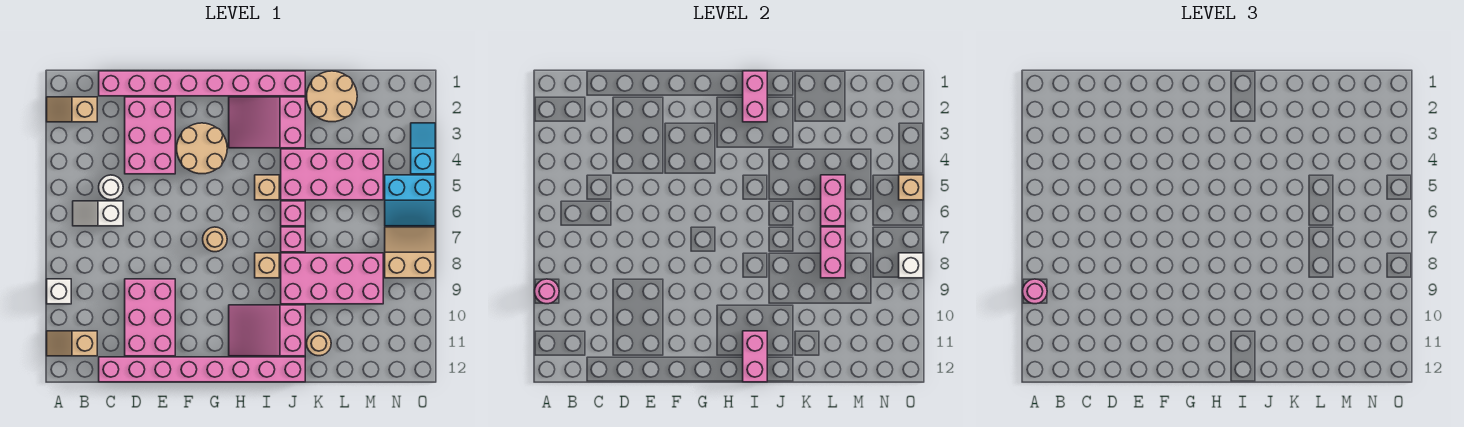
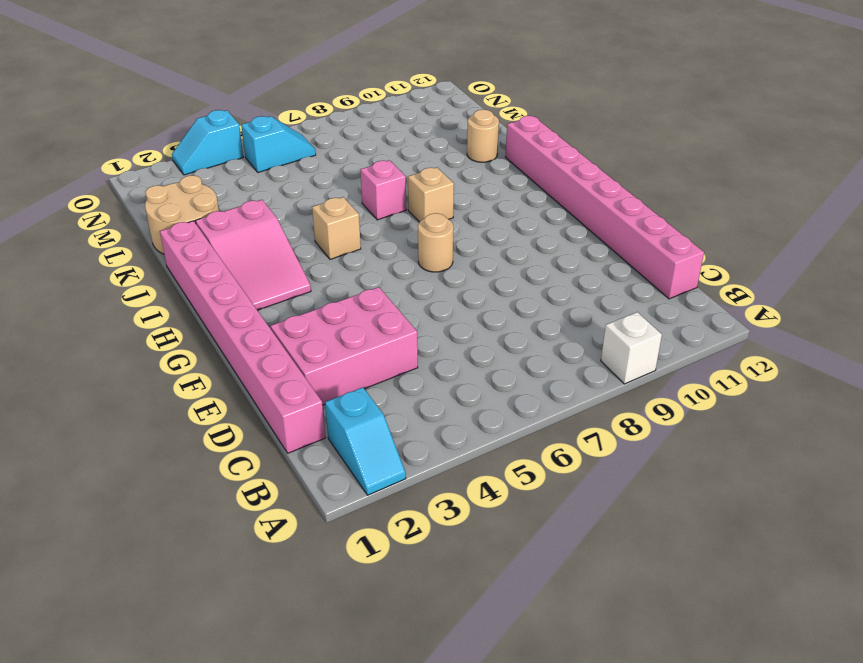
cyan slope A2:B2 level 1 top B -> tan slope A2:B2 level 1 top B
cyan slope N5:N6 level 1 top 5 -> cyan slope N5:O6 level 1 top 5
none -> tan slope A11:B11 level 1 top B
none -> white slope B6:C6 level 1 top C
none -> white round brick C5 level 1
none -> pink brick D9:E11 level 1

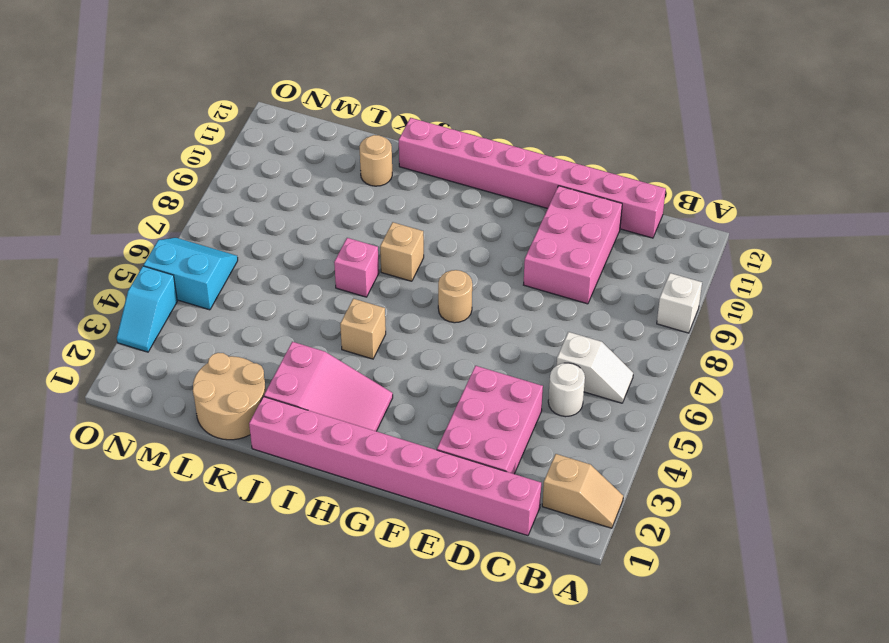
none -> tan slope A11:B11 level 1 top B
none -> tan round brick F3:G4 level 1
none -> pink slope H10:J11 level 1 top J
none -> pink brick J4:M5 level 1

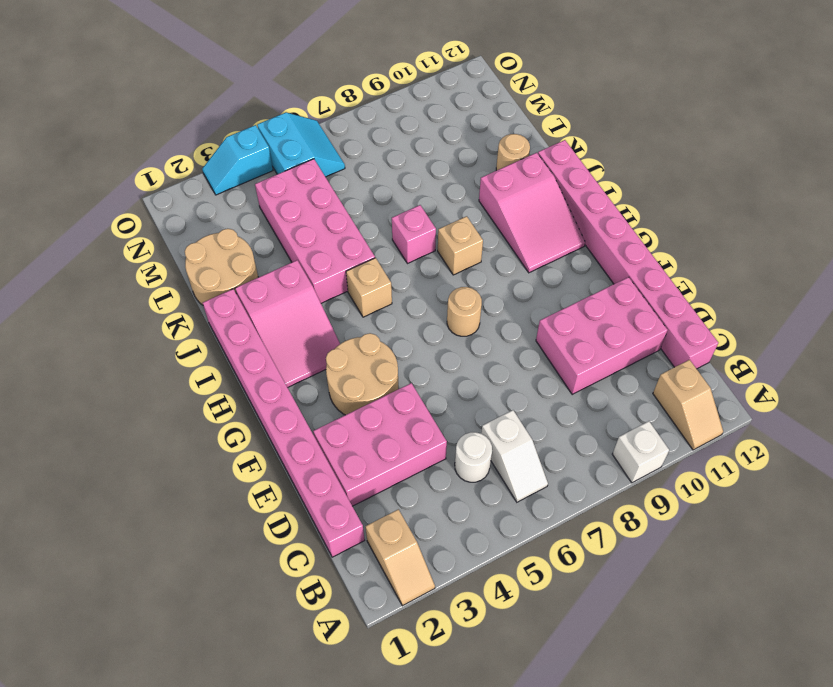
none -> pink brick J6 level 1
none -> pink brick J8:M9 level 1
none -> tan slope N7:O8 level 1 top 8
none -> pink round brick A9 level 2

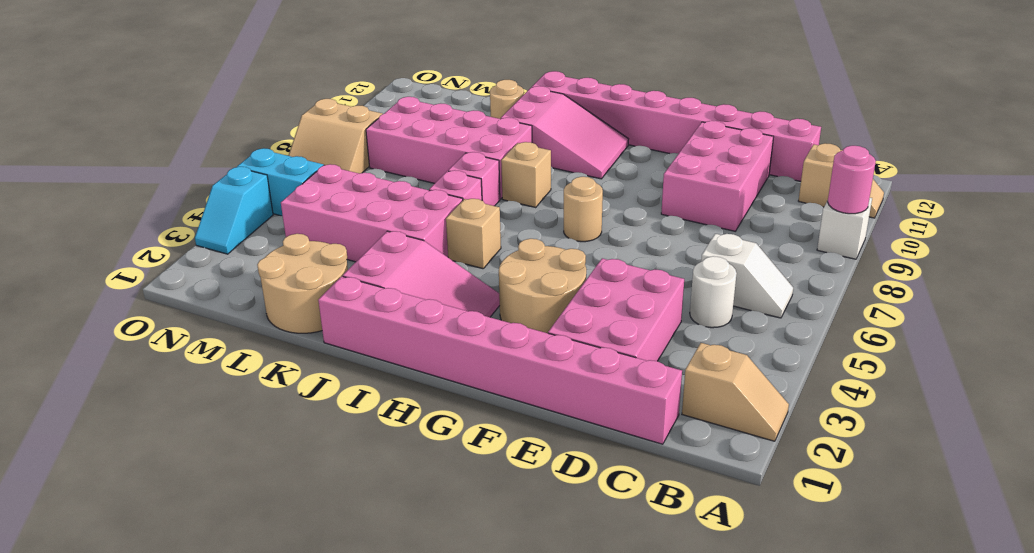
none -> pink brick I1:I2 level 2
none -> pink brick I11:I12 level 2
none -> pink brick L5:L6 level 2
none -> pink brick L7:L8 level 2

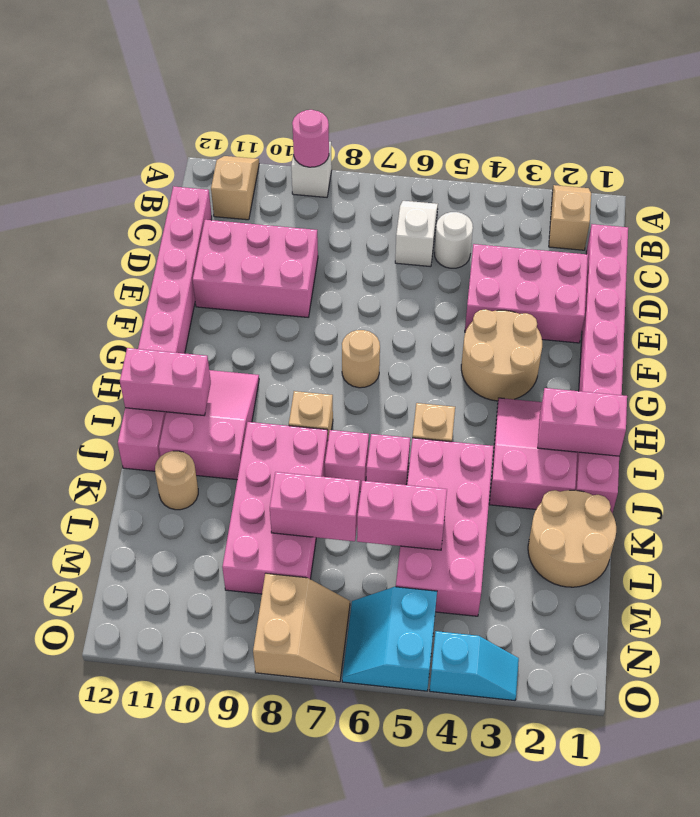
none -> tan brick O5 level 2
none -> white brick O8 level 2
none -> pink round brick A9 level 3

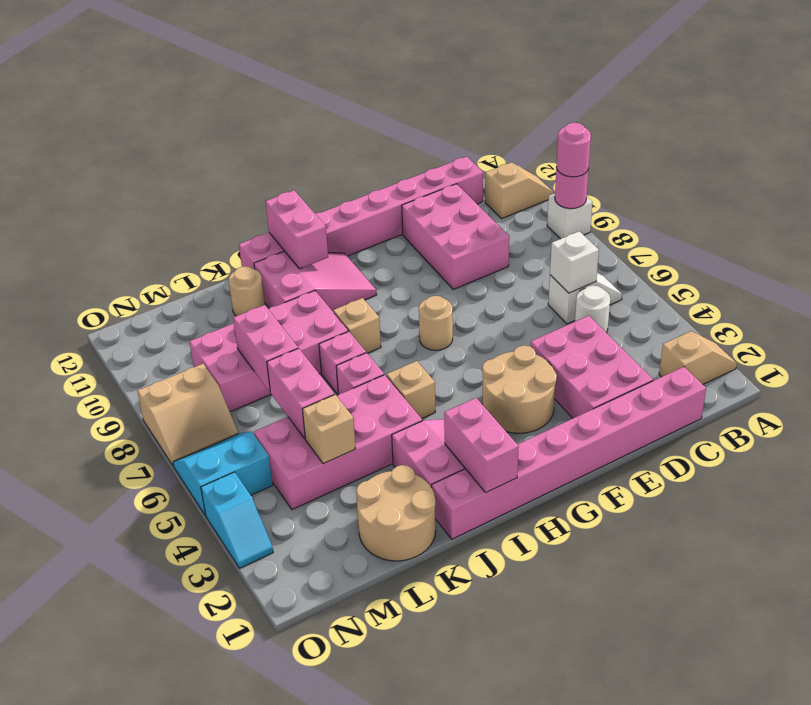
white brick C6 level 2 -> white brick O8 level 2
tan brick L4 level 2 -> tan brick O5 level 2

